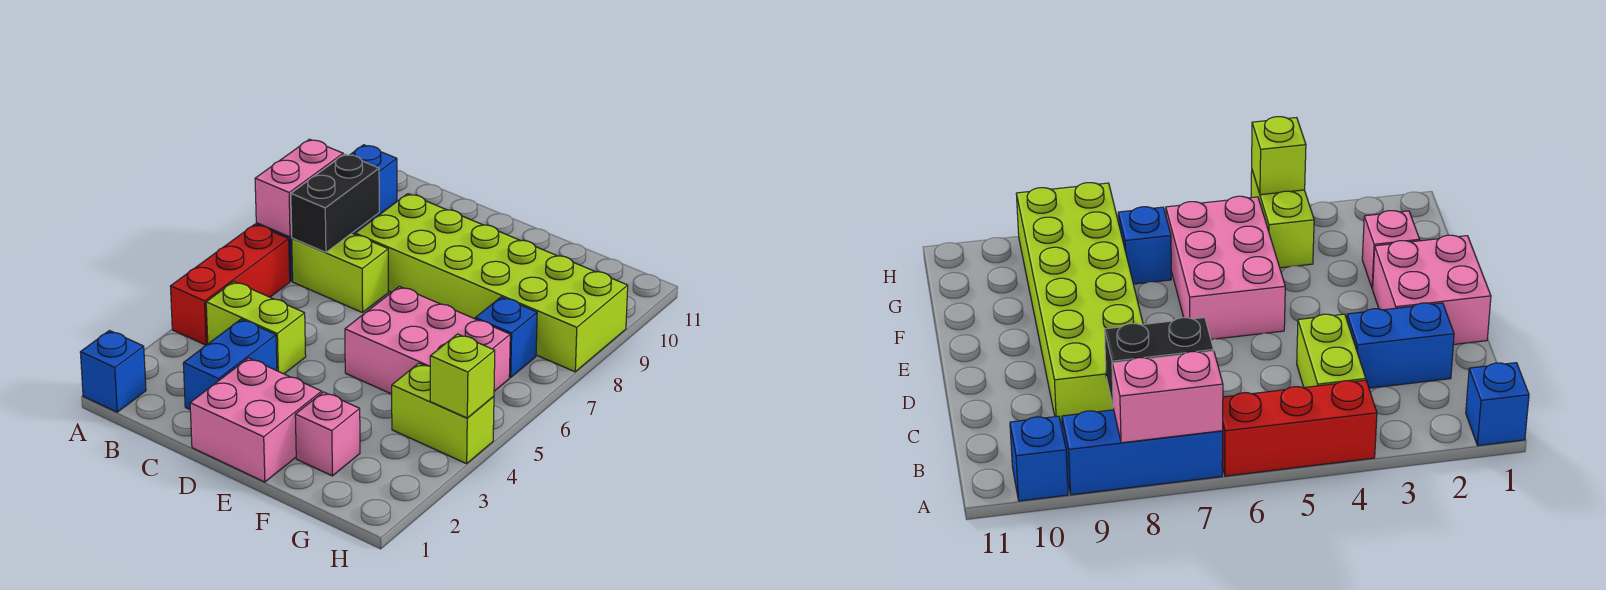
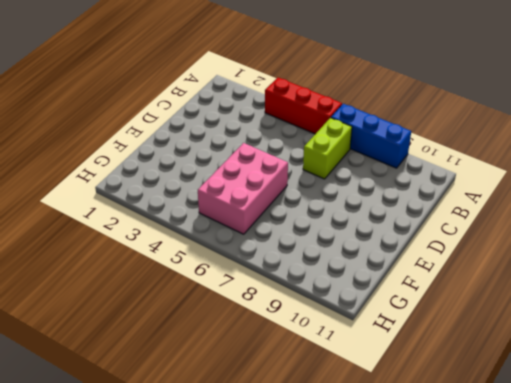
none -> blue brick A1 level 1
none -> blue brick A10 level 1
none -> lime brick B4:C4 level 1

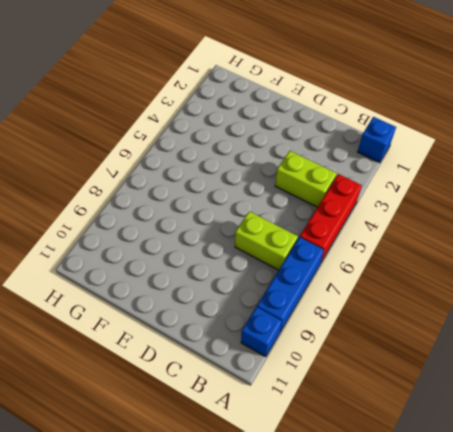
none -> blue brick C2:C3 level 1
none -> lime brick C8:H9 level 1
none -> pink brick D1:E2 level 1

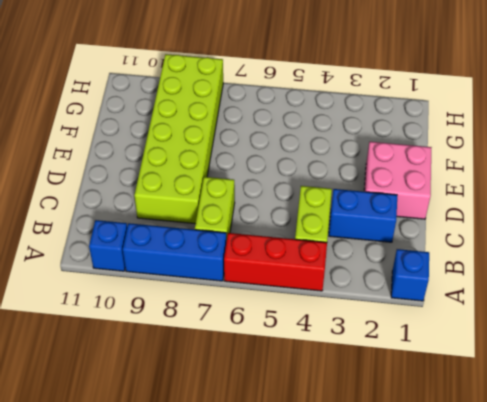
none -> pink brick E5:G6 level 1
none -> pink brick F2 level 1
none -> lime brick G4:H4 level 1

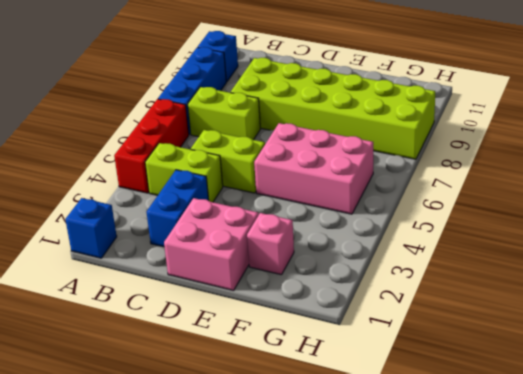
lime brick C5:D5 level 1 -> lime brick G4:H4 level 1
none -> blue brick G7 level 1
none -> pink brick A7:A8 level 2
none -> black brick B7:B8 level 2

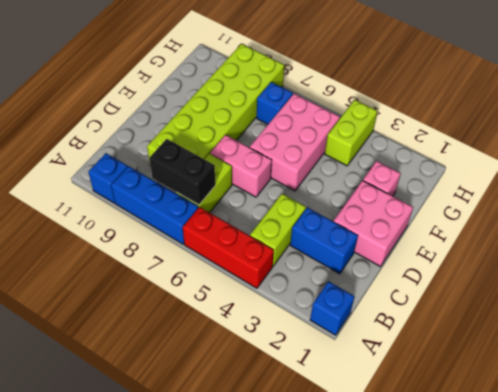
pink brick D6:D7 level 1 -> pink brick A7:A8 level 2
none -> lime brick H4 level 2

